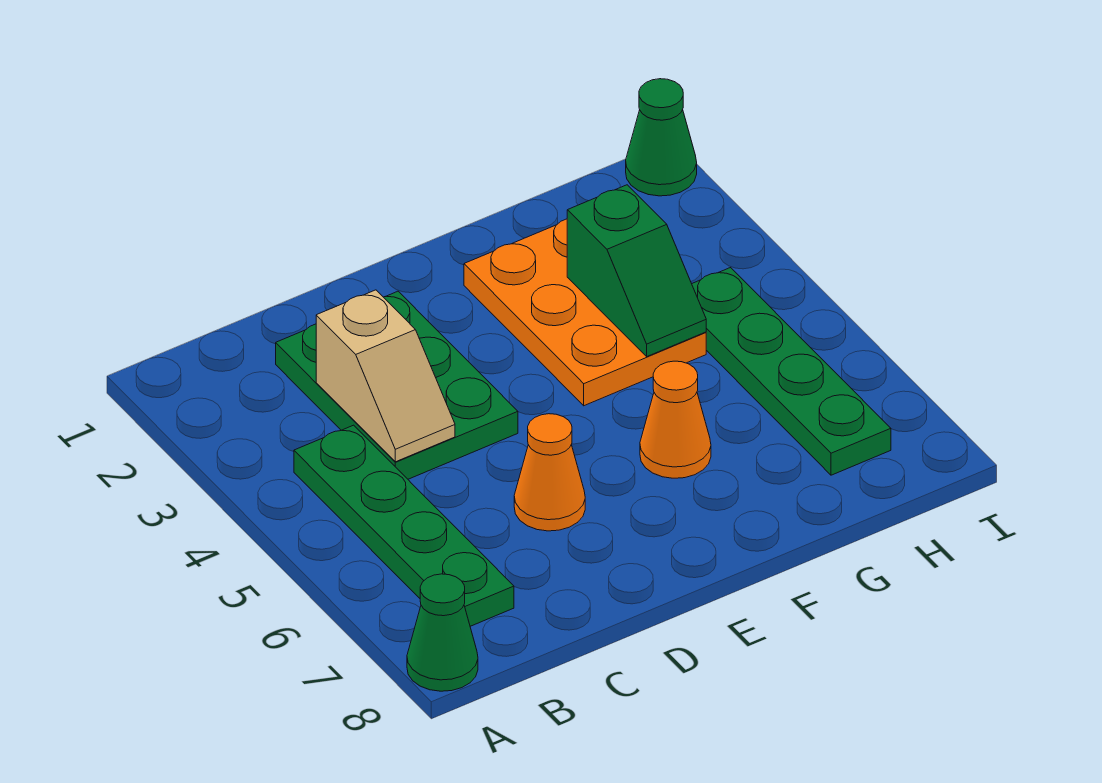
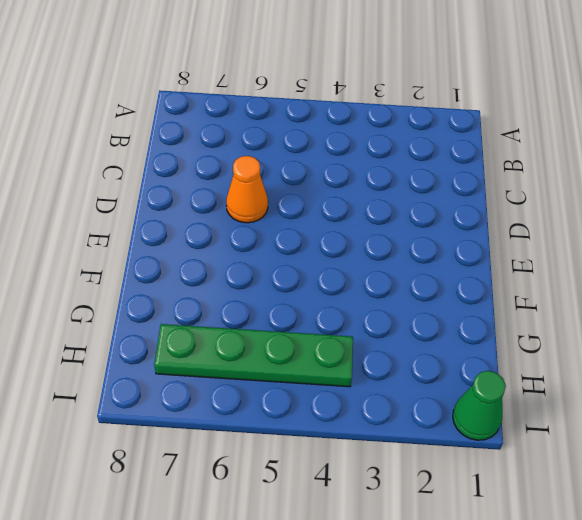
none -> green cone A8 level 1
none -> green plate B4:B7 level 1

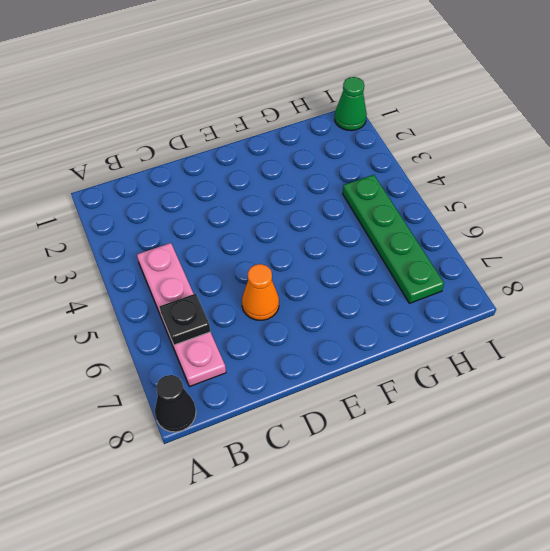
black cone A8 level 1 -> green cone A8 level 1
pink plate B4:B7 level 1 -> green plate B4:B7 level 1
black plate B6 level 2 -> none
none -> green plate C2:D4 level 1
none -> orange plate F2:G4 level 1

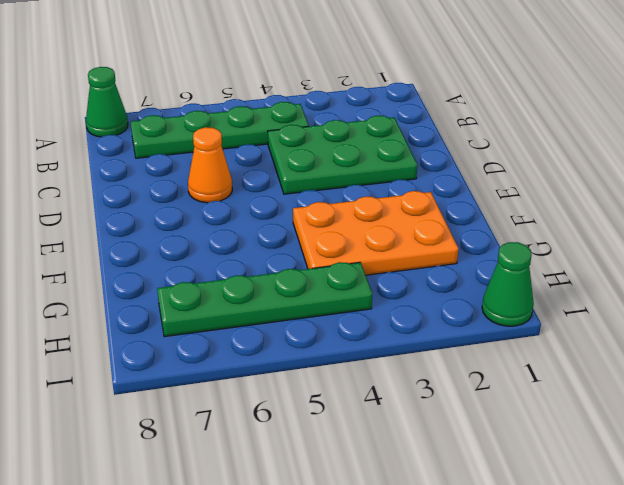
none -> orange cone F6 level 1
none -> tan slope C3:C4 level 2 top 3

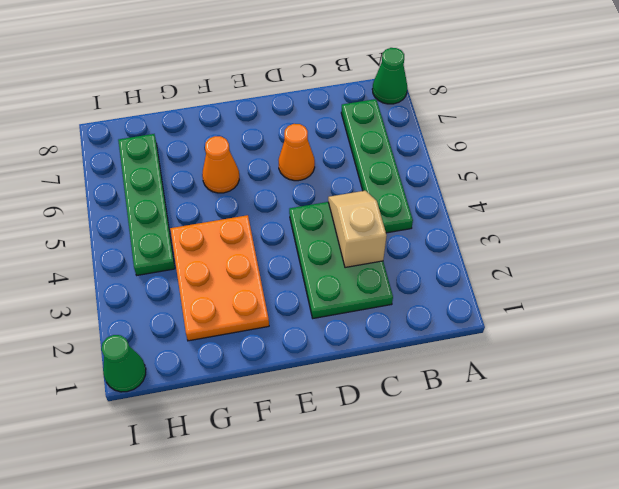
none -> green slope G3:G4 level 2 top 3

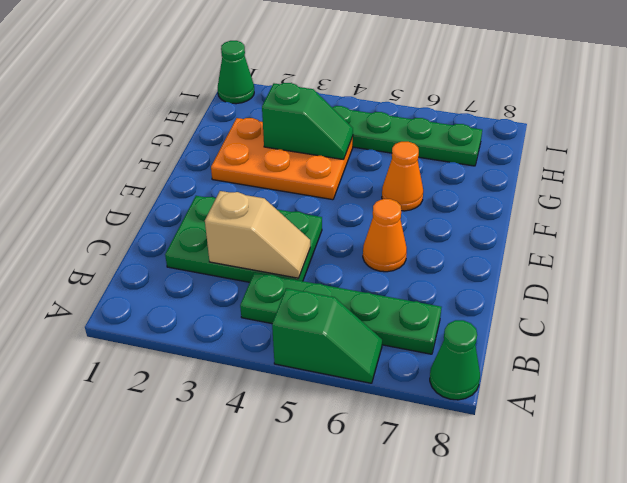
green slope A5:A6 level 1 top 5 -> none

